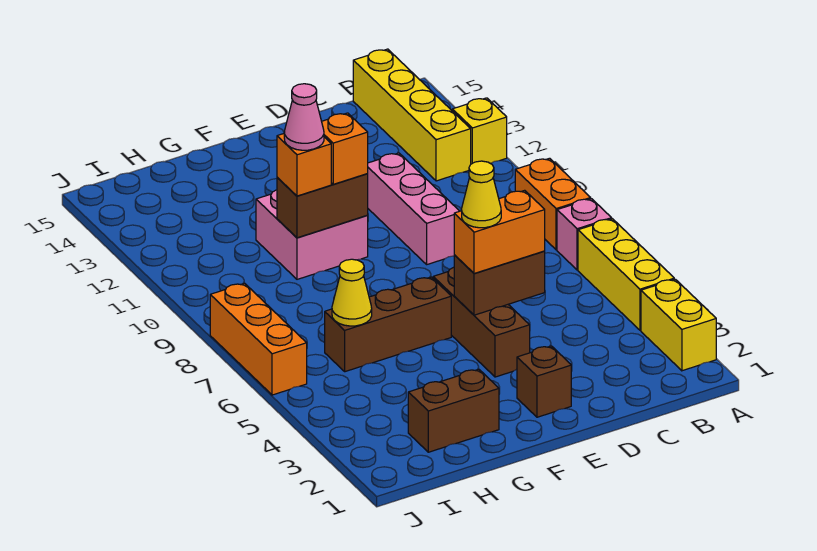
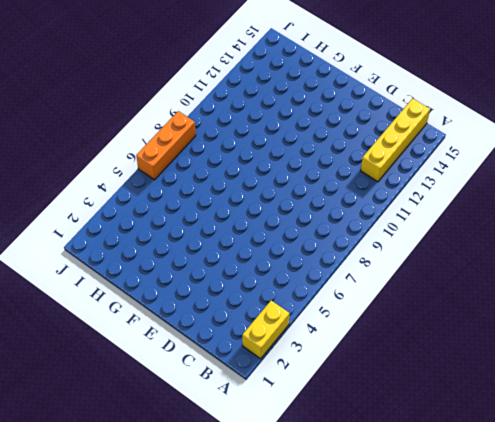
none -> yellow brick A4:A6 level 1
none -> pink brick A7 level 1
none -> orange brick A8:A9 level 1

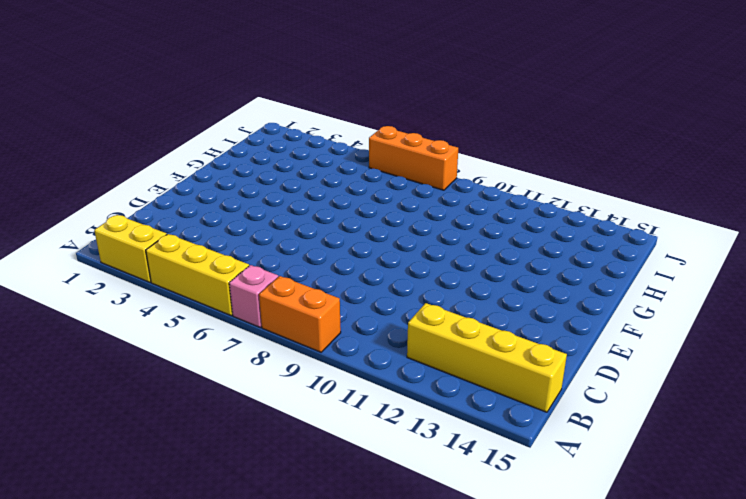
none -> yellow brick A12 level 1
none -> pink brick D9:D11 level 1
none -> brown brick E2 level 1

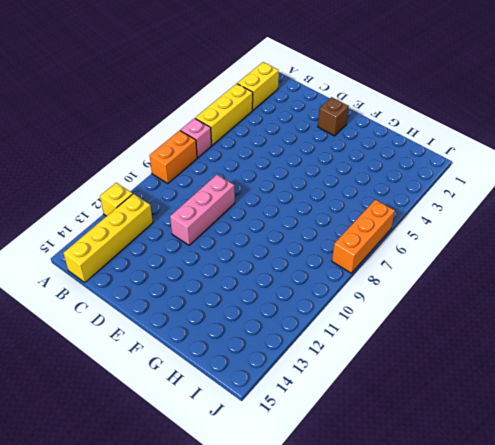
none -> brown brick E4:E6 level 1
none -> brown brick F6:H6 level 1
none -> pink brick F10:G11 level 1

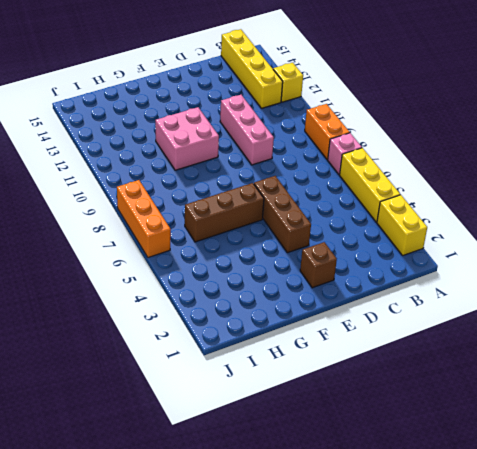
none -> brown brick G2:H2 level 1
none -> brown brick D5:E5 level 2
none -> brown brick F10:G10 level 2

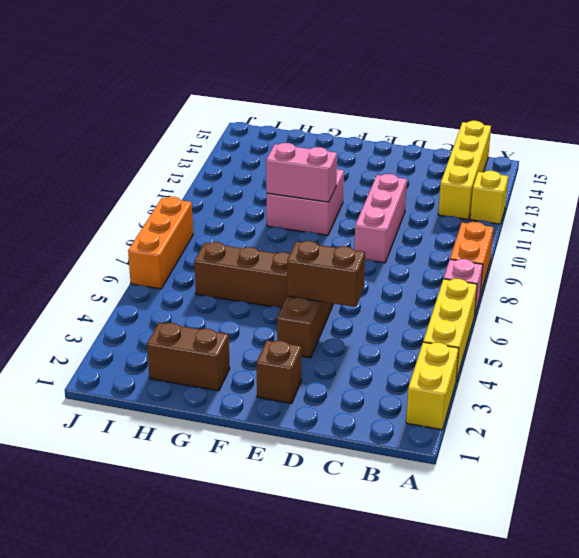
pink brick F10:G10 level 2 -> brown brick F10:G10 level 2
none -> yellow cone H6 level 2
none -> orange brick D5:E5 level 3
none -> orange brick F10 level 3

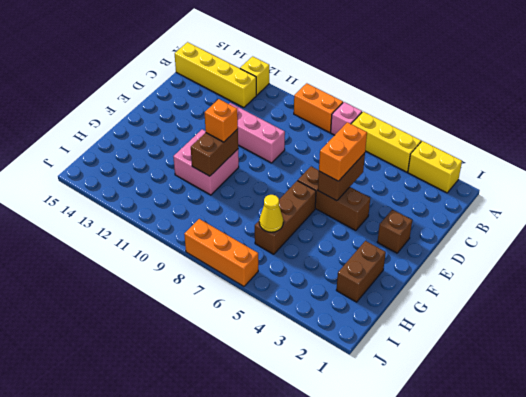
none -> orange brick G10 level 3
none -> yellow cone E5 level 4
none -> pink cone G10 level 4

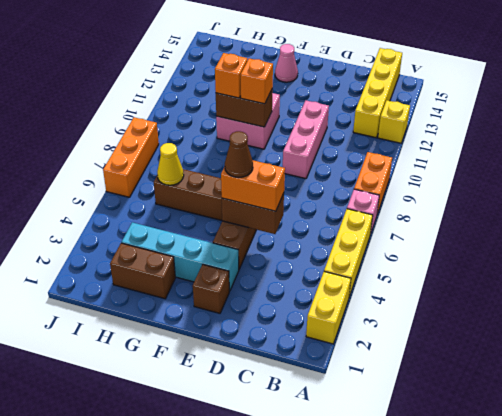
cyan brick E3:H3 level 1 -> none
brown cone E5 level 4 -> yellow cone E5 level 4
pink cone F14 level 1 -> pink cone G10 level 4

